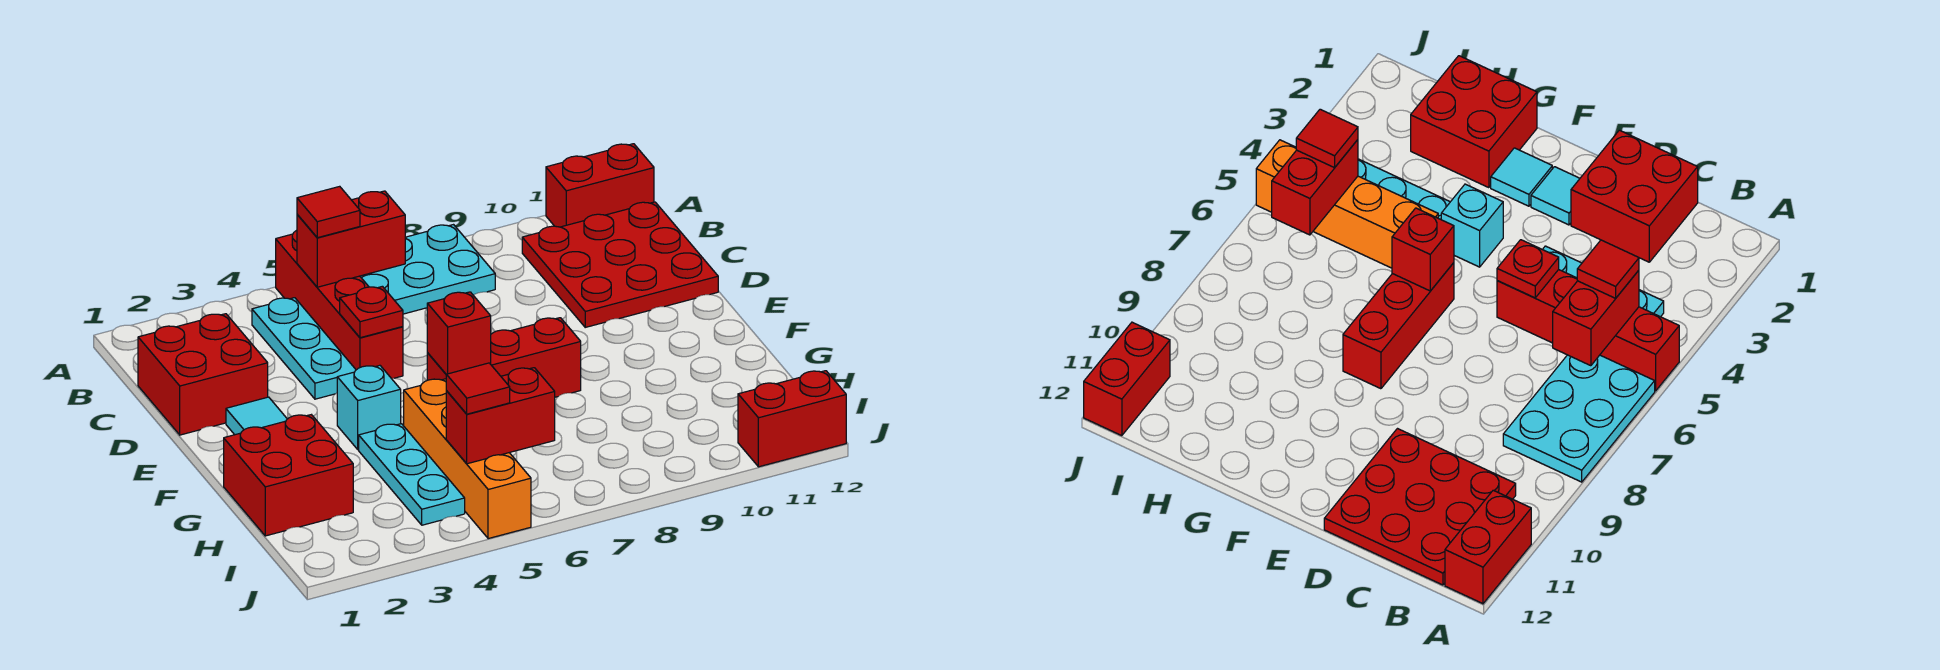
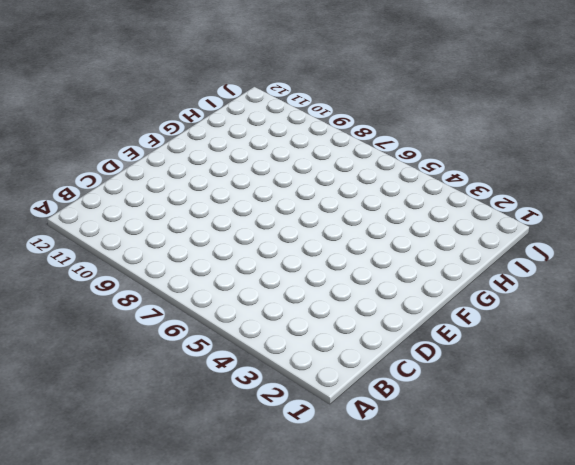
none -> red brick A5:D5 level 1
none -> cyan plate A6:B8 level 1
none -> red brick A11:A12 level 1

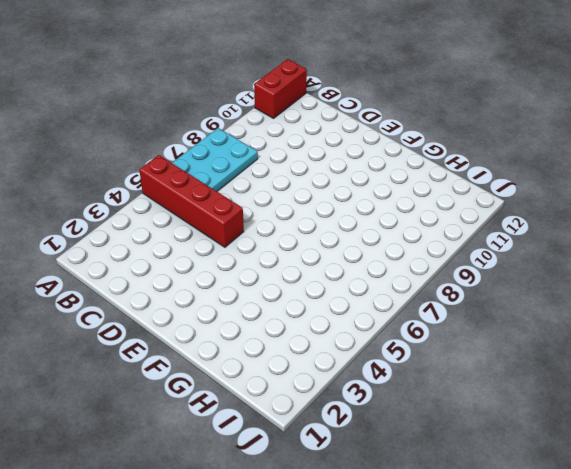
none -> cyan plate B4:D4 level 1
none -> red plate B10:D12 level 1
none -> red brick C1:D2 level 1

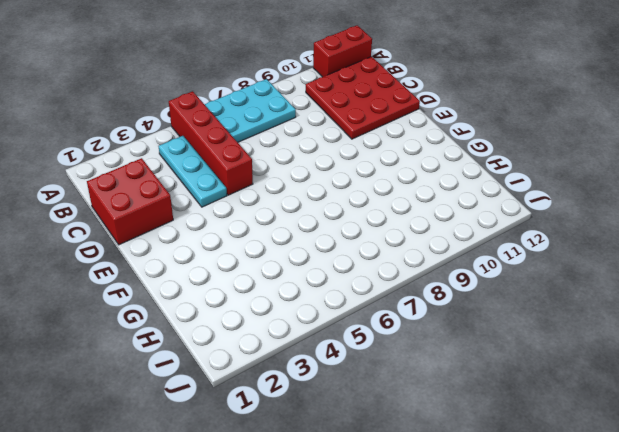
none -> cyan tile E2 level 1
none -> cyan tile F2 level 1
none -> cyan brick F4 level 1

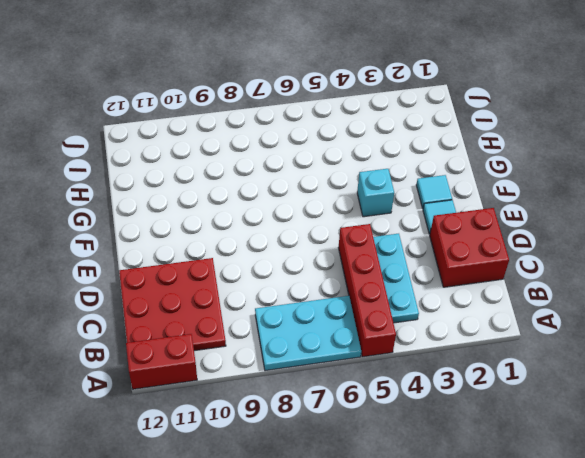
none -> red brick F6:F8 level 1
none -> red brick G1:H2 level 1
none -> cyan plate G4:I4 level 1

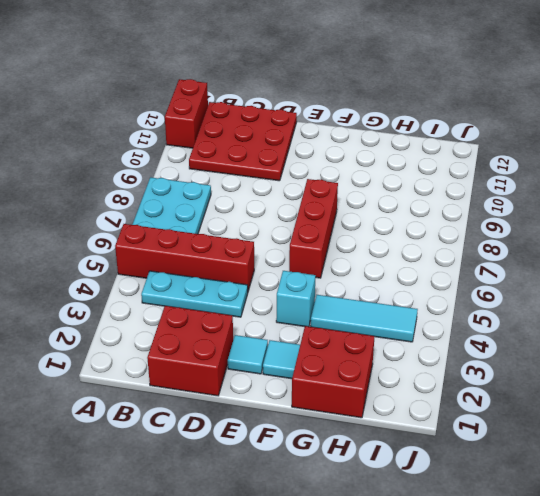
cyan tile G4:I4 level 1 -> cyan plate G4:I4 level 1
none -> orange brick G5:J5 level 1
none -> red brick J11:J12 level 1
none -> red brick B5:B6 level 2

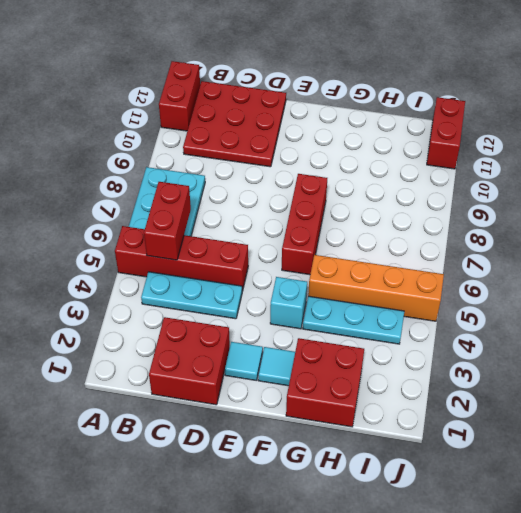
none -> red plate D5 level 2
none -> red brick F6 level 2
none -> red brick I5:I6 level 2

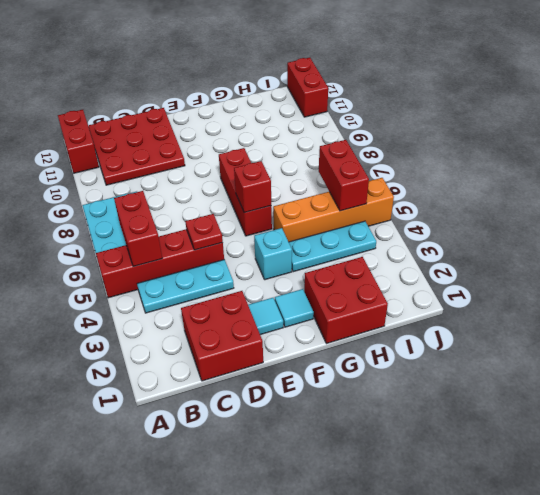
none -> red tile B5 level 3
none -> red tile I5 level 3

